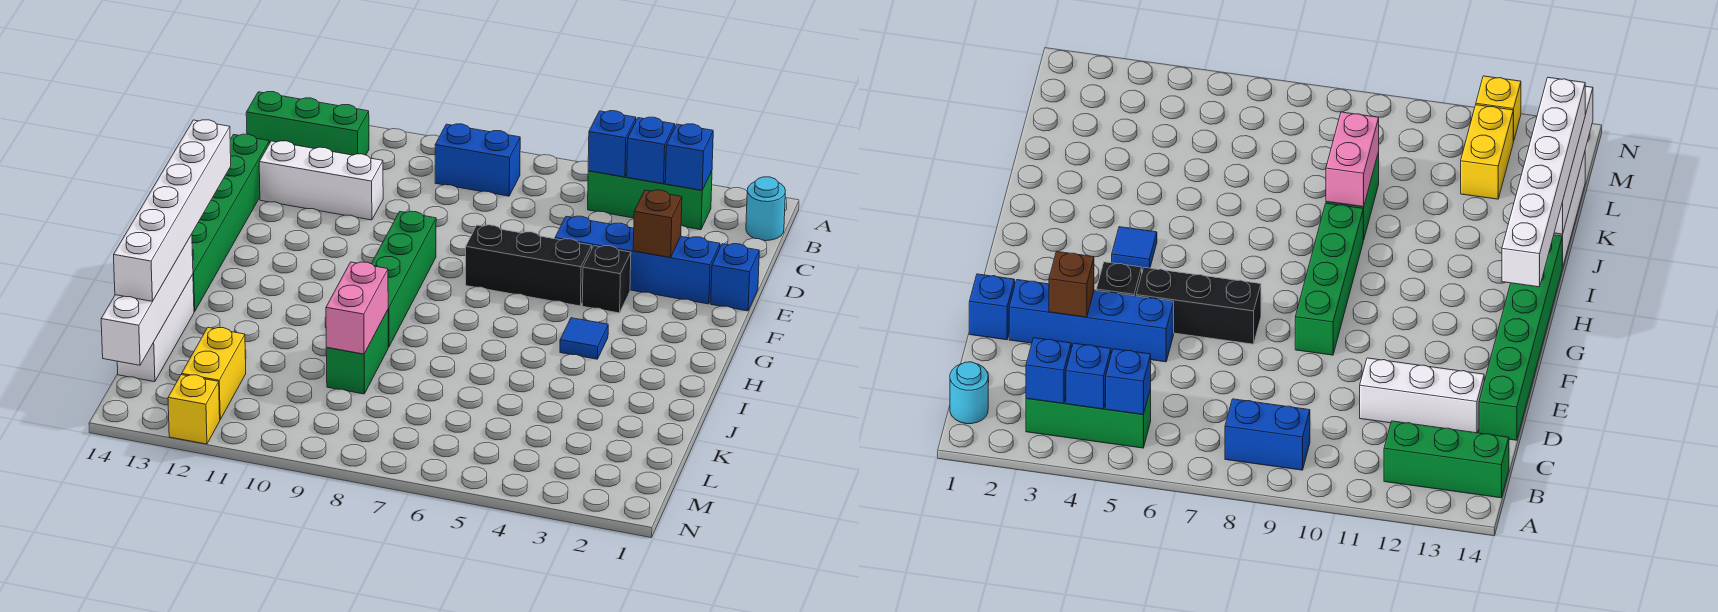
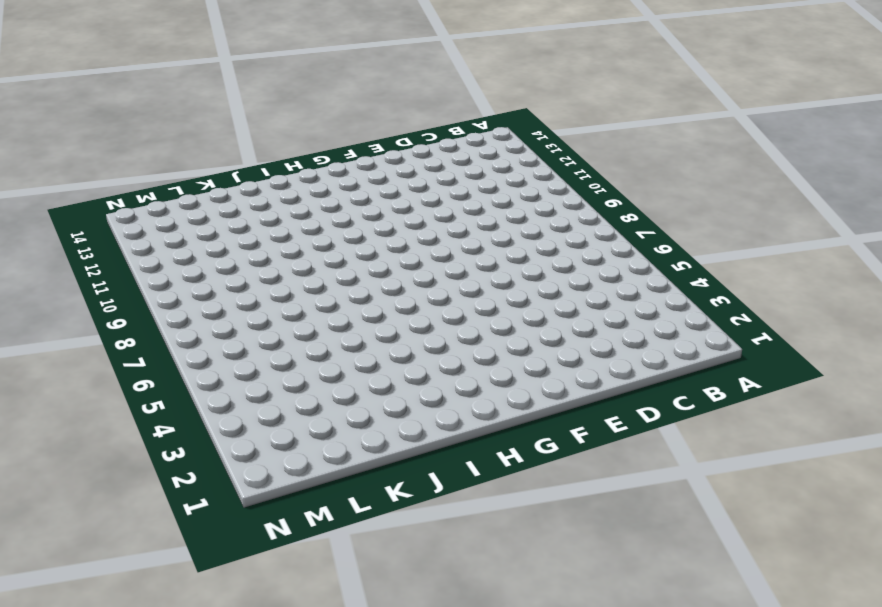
none -> cyan round brick B1 level 1
none -> green brick B3:B5 level 1
none -> blue brick B8:B9 level 1

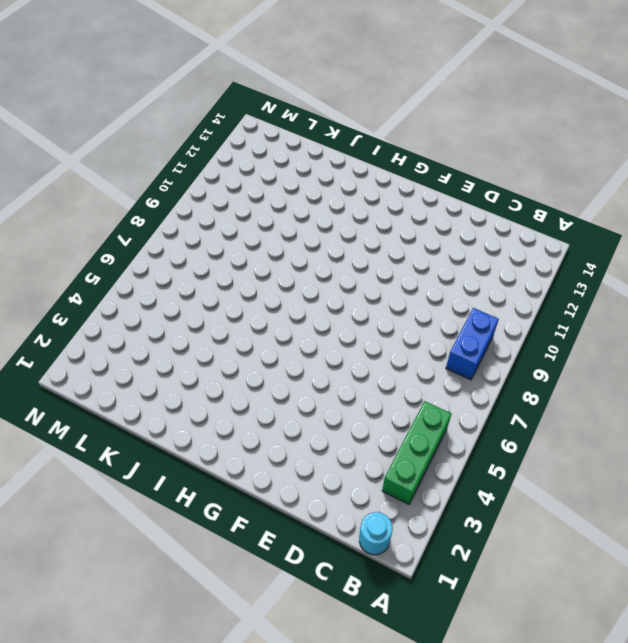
none -> green brick B12:B14 level 1
none -> white brick D11:D13 level 1
none -> green brick D14:I14 level 1

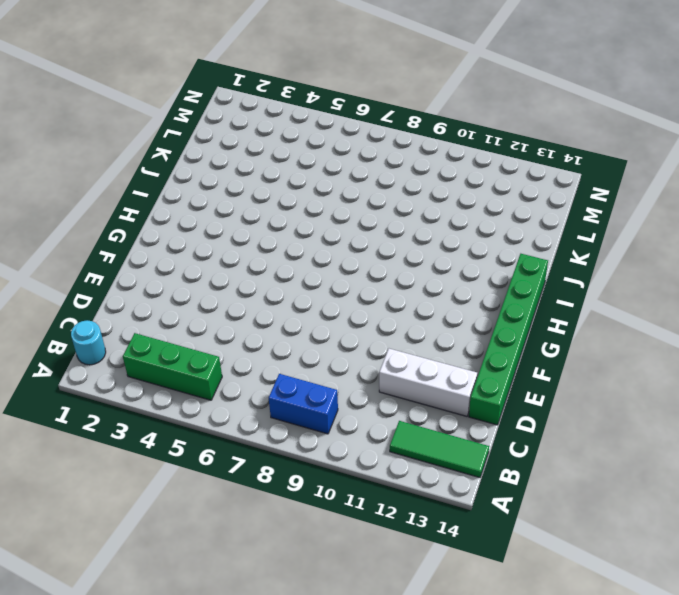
green tile B12:B14 level 1 -> green brick B12:B14 level 1
none -> blue brick E1 level 1
none -> blue brick E2:E5 level 1
none -> black brick F4 level 1

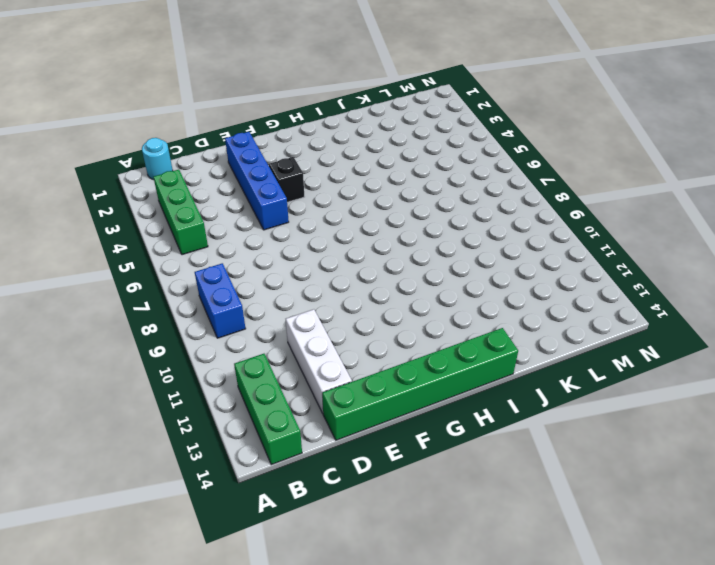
none -> blue brick E1 level 1
none -> black brick F5:F7 level 1
none -> green brick F9:I9 level 1

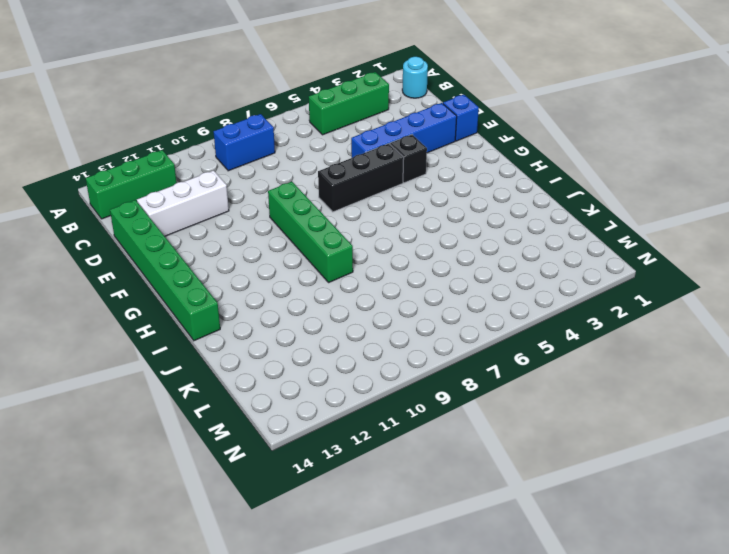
none -> blue tile H4 level 1
none -> green brick J9:K9 level 1
none -> white brick J14:L14 level 1

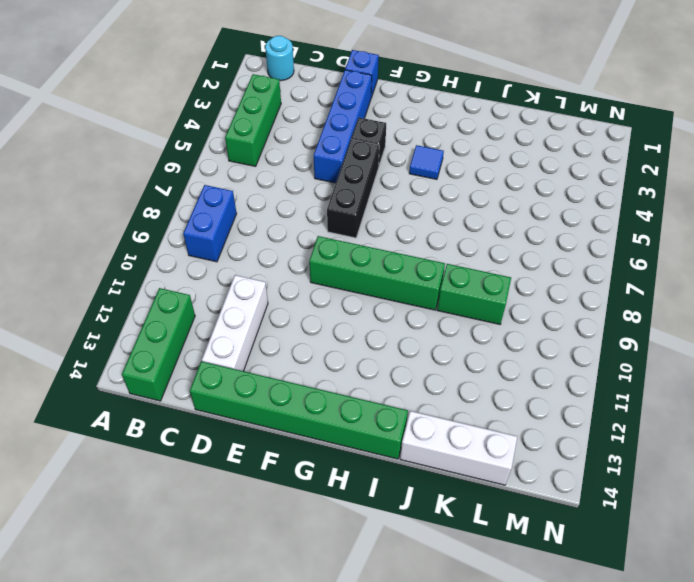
none -> yellow brick L12:M12 level 1
none -> yellow brick N12 level 1
none -> blue brick B3 level 2

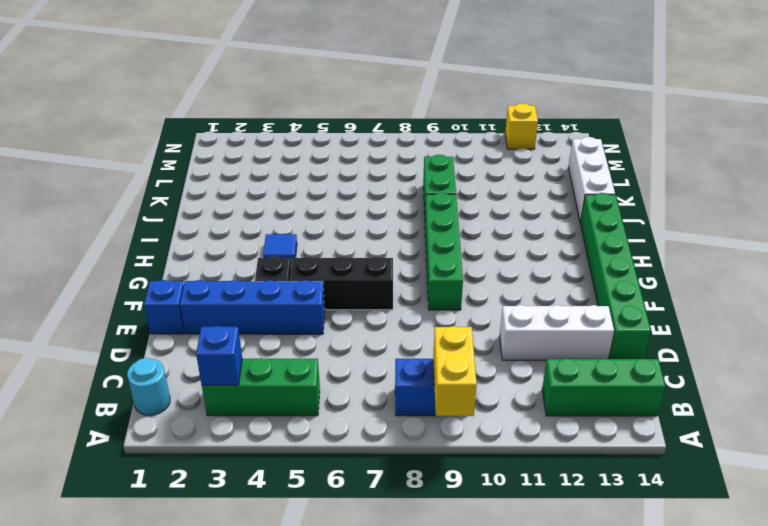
yellow brick A9:B9 level 2 -> yellow brick L12:M12 level 1
none -> blue brick B4 level 2
none -> blue brick B5 level 2
none -> brown brick E3 level 2

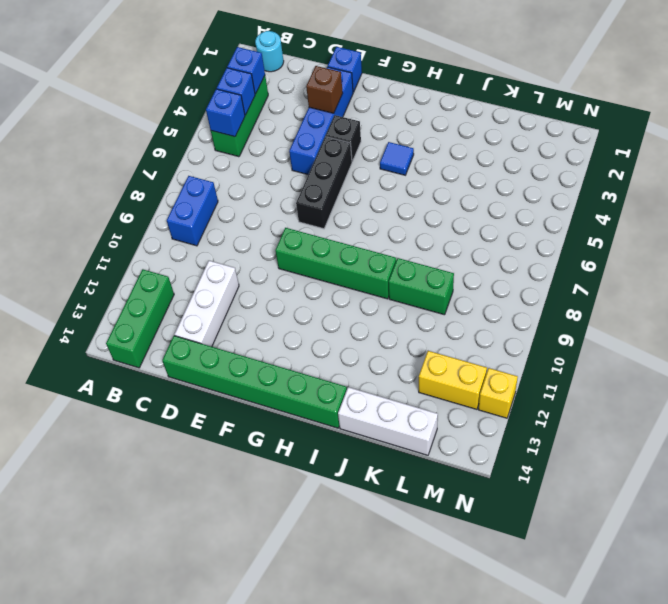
none -> pink brick J9:K9 level 2
none -> white brick J14:M14 level 2
none -> white brick G14:L14 level 3

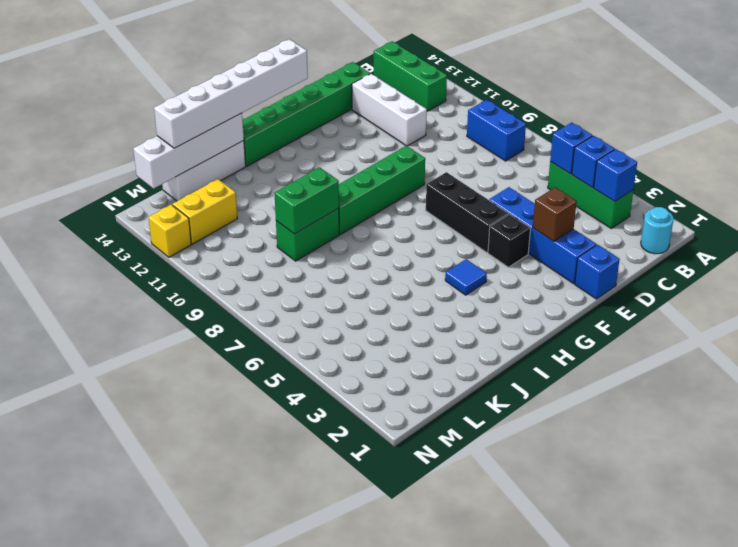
green brick J9:K9 level 2 -> pink brick J9:K9 level 2

